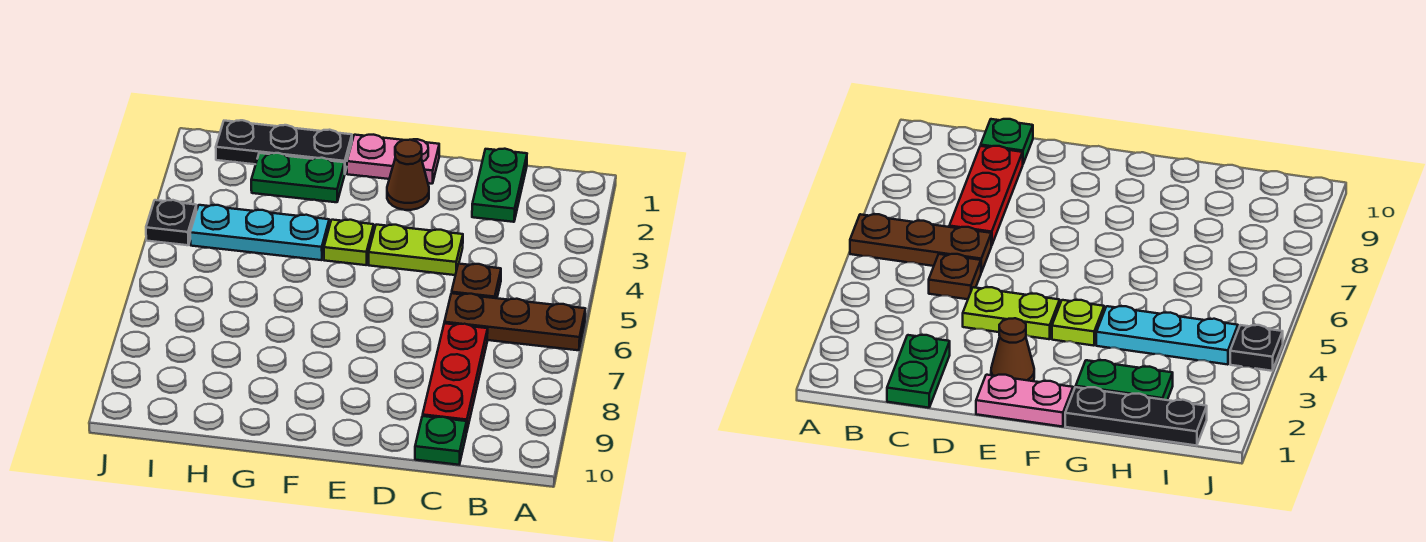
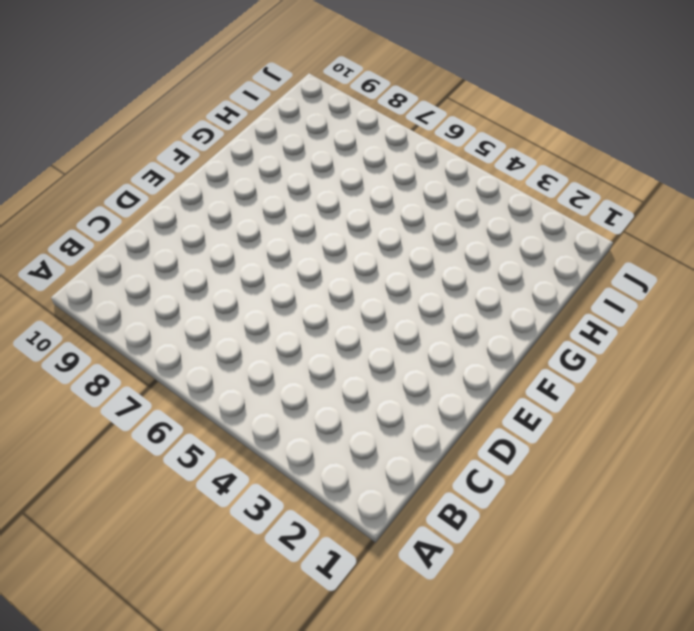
none -> brown plate A6:C6 level 1
none -> green plate C1:C2 level 1
none -> brown plate C5 level 1

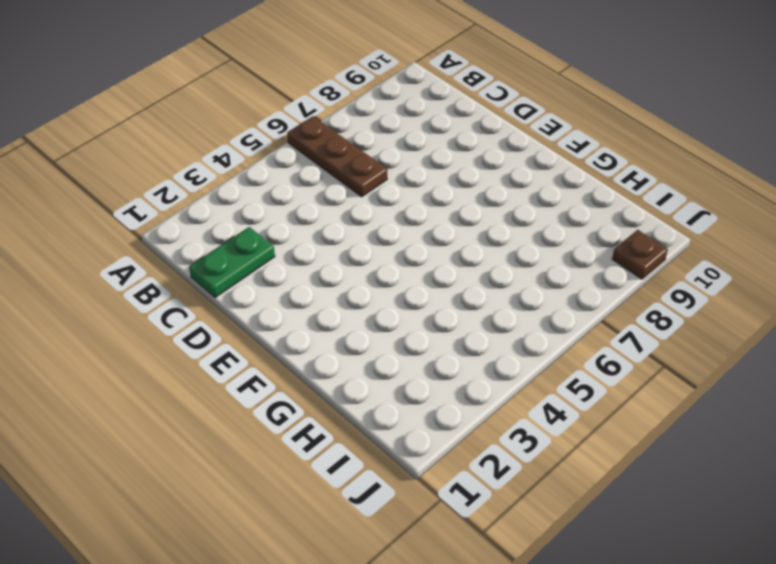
brown plate J9 level 1 -> brown plate C5 level 1
none -> red plate C7:C9 level 1
none -> green plate C10 level 1
none -> lime plate D4:E4 level 1

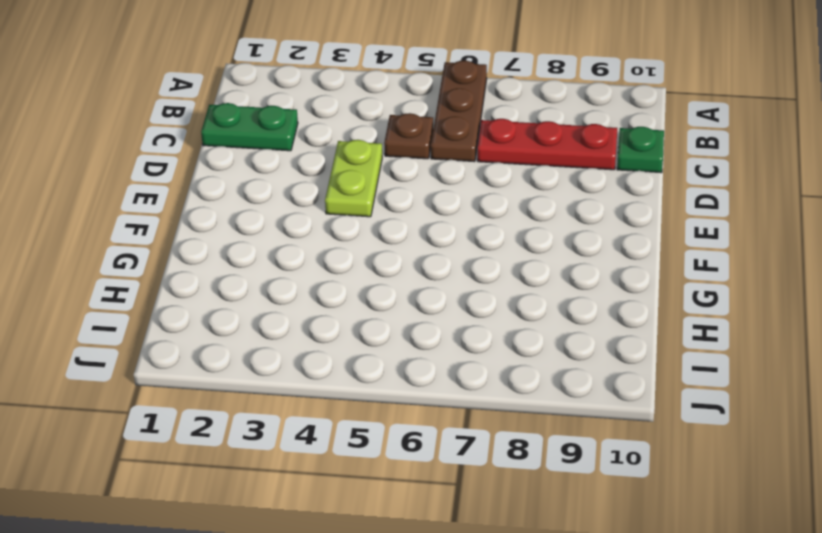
none -> pink plate E1:F1 level 1
none -> brown cone E2 level 1
none -> lime plate F4 level 1

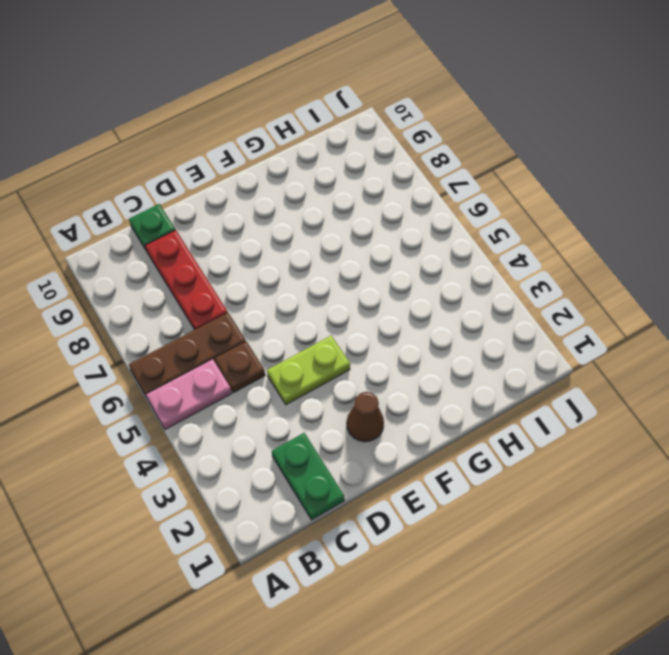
pink plate A5:B5 level 1 -> pink plate E1:F1 level 1
none -> lime plate F4 level 1
none -> black plate G1:I1 level 1
none -> green plate G2:H2 level 1

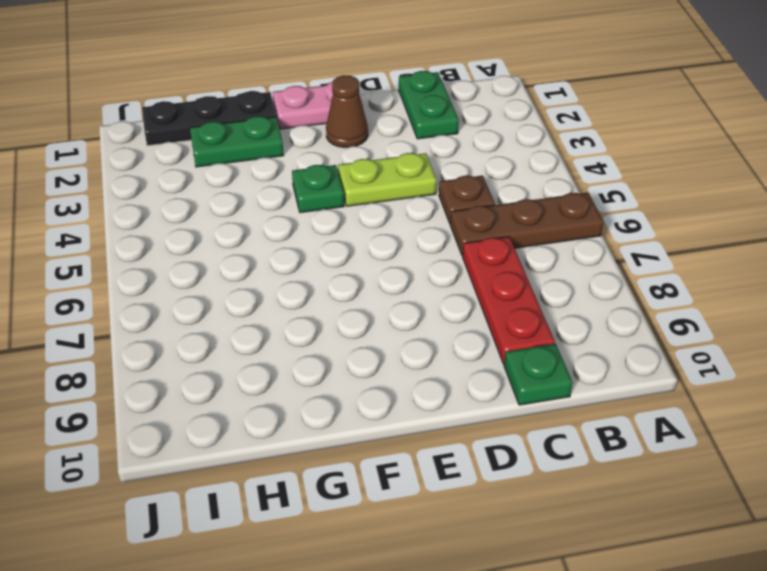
green plate F4 level 1 -> lime plate F4 level 1
none -> cyan plate G4:I4 level 1
none -> black plate J4 level 1

